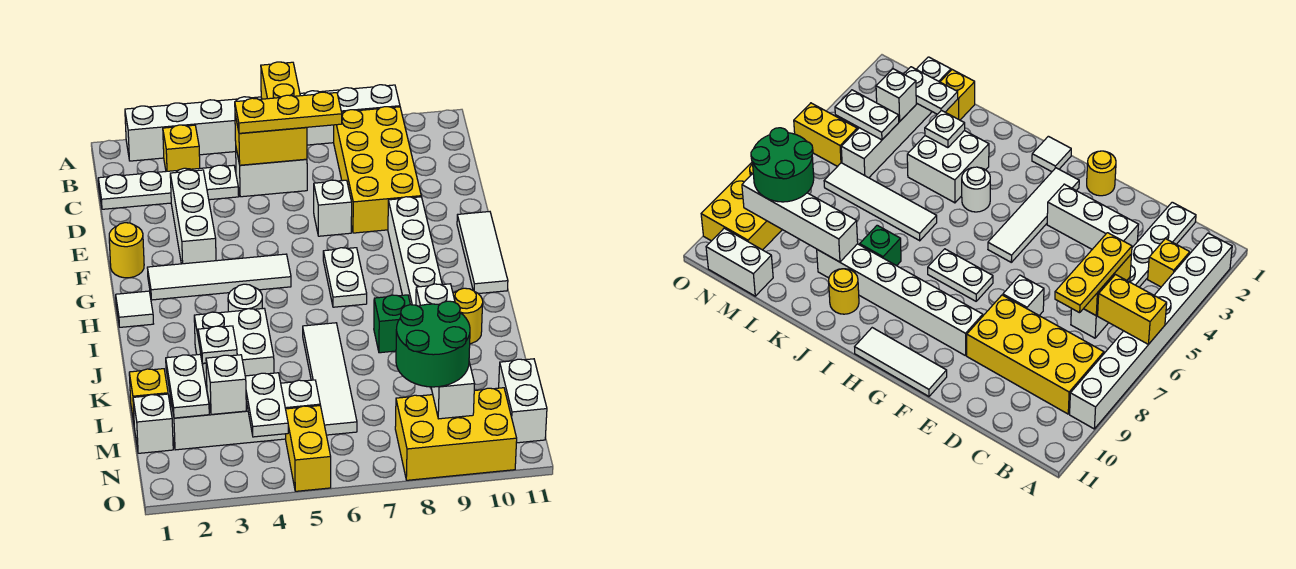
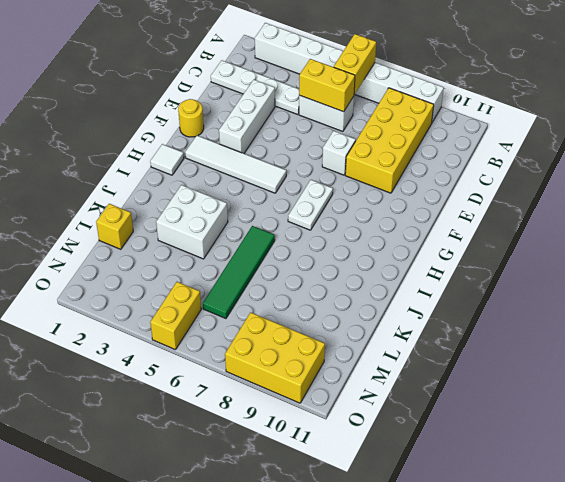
green tile J6:M6 level 1 -> white tile J6:M6 level 1
none -> yellow brick B3 level 1
none -> white brick F9:K9 level 1
none -> white tile F11:H11 level 1
none -> white round brick I4 level 1

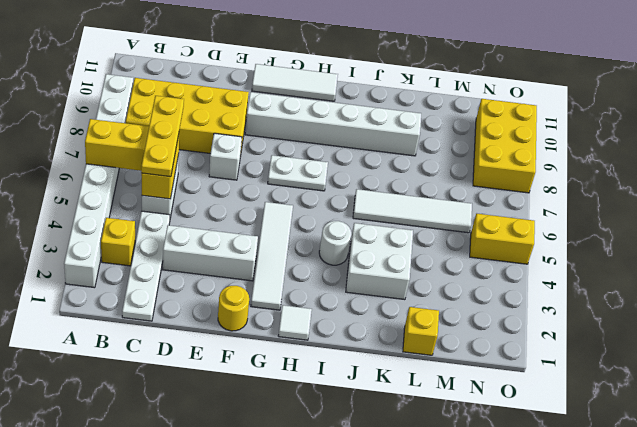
none -> green brick J8 level 1
none -> yellow round brick J10 level 1
none -> white brick M1 level 1
none -> white brick M2:M5 level 1

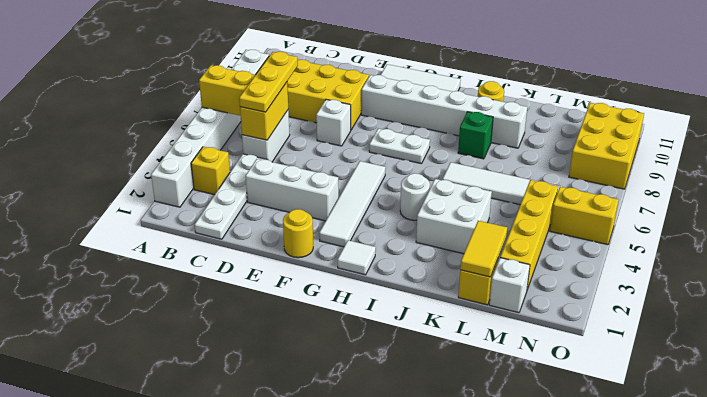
yellow tile L1:L2 level 2 -> white plate L2:M2 level 2
yellow brick M2:M5 level 1 -> white brick M2:M5 level 1
none -> white brick M11:N11 level 1
none -> white plate K3 level 2
none -> white brick K9:N9 level 2
none -> white brick M3 level 2

